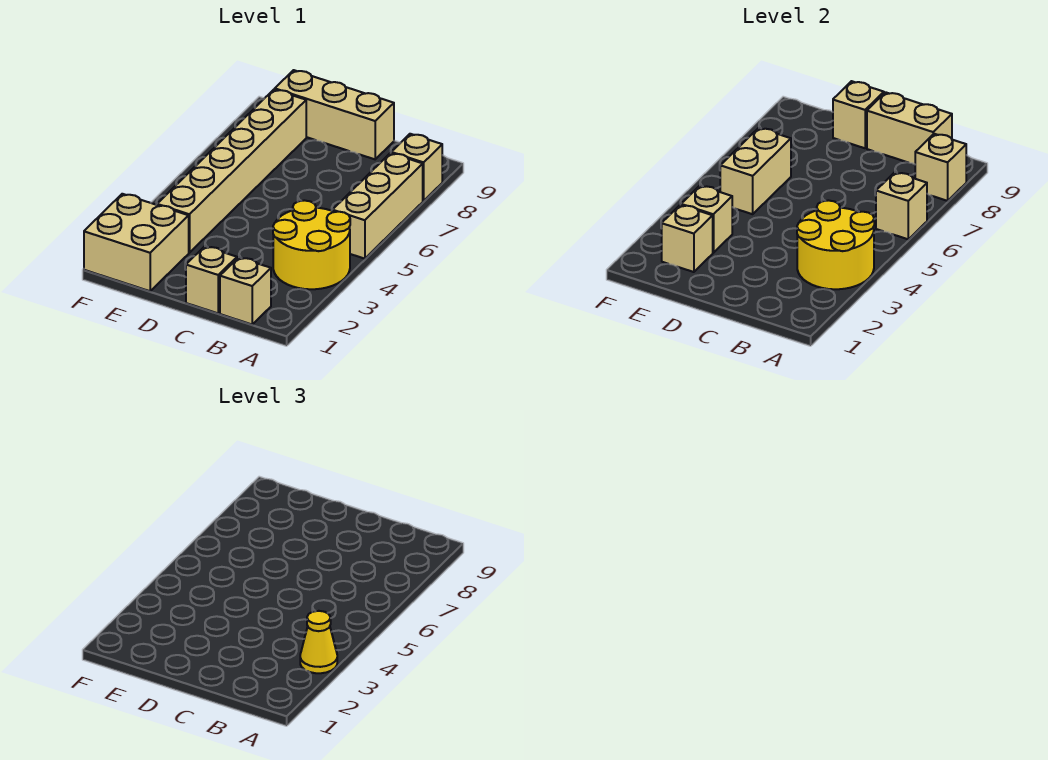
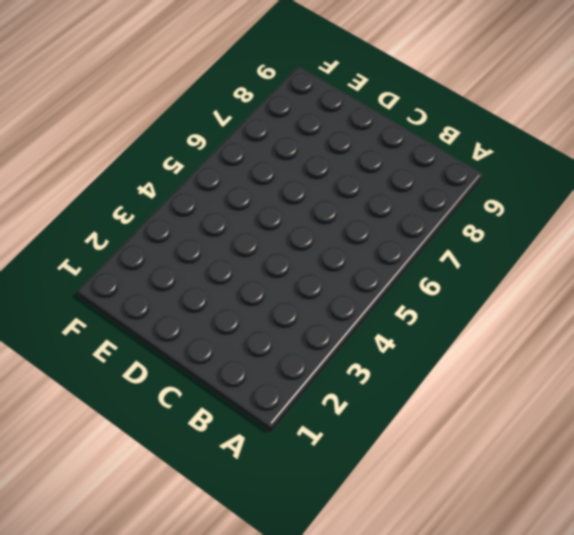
none -> yellow round brick A3:B4 level 1
none -> tan brick A5:A7 level 1
none -> tan brick A8 level 1

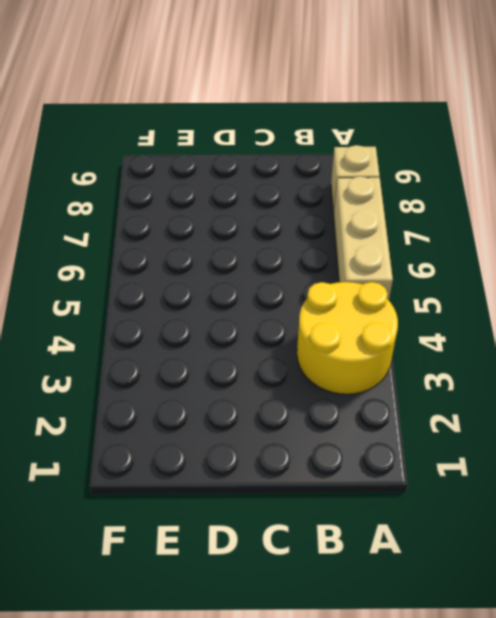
none -> tan brick B1 level 1
none -> tan brick C1 level 1
none -> tan brick C9:E9 level 1

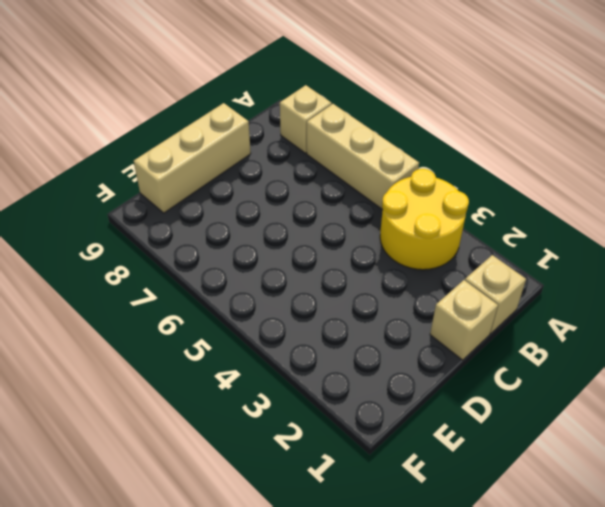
none -> tan brick E1:F2 level 1
none -> tan brick E3:E8 level 1
none -> yellow round brick A3:B4 level 2

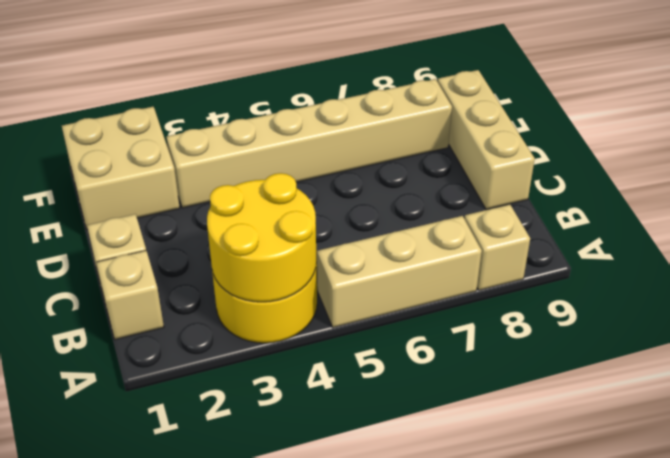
none -> tan brick A6 level 2
none -> tan brick A8 level 2
none -> tan brick B9:C9 level 2

